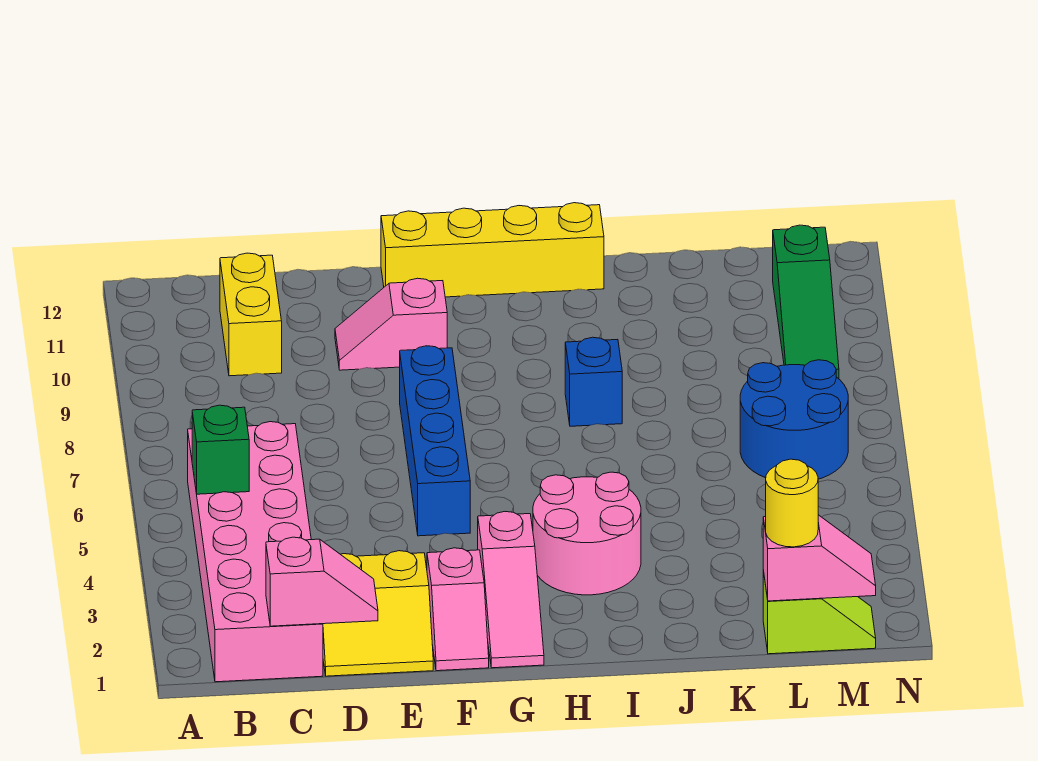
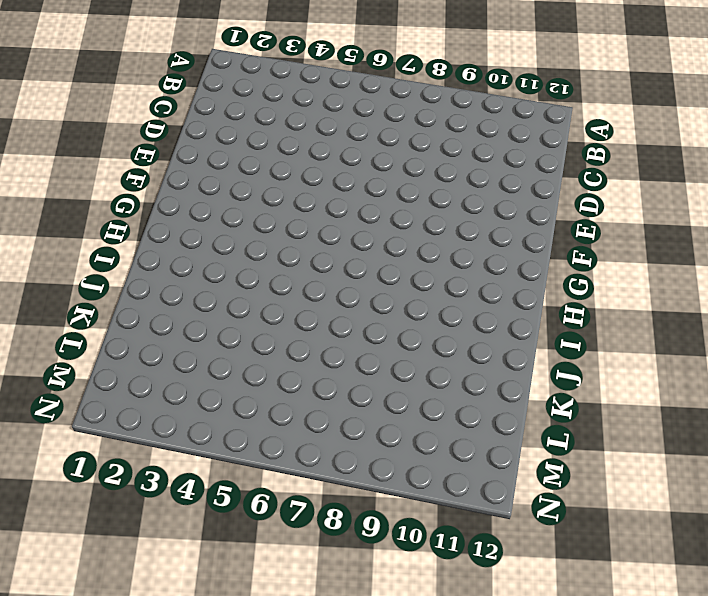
none -> pink brick B1:C6 level 1
none -> yellow brick C10:C11 level 1
none -> yellow slope D1:E2 level 1 top 2

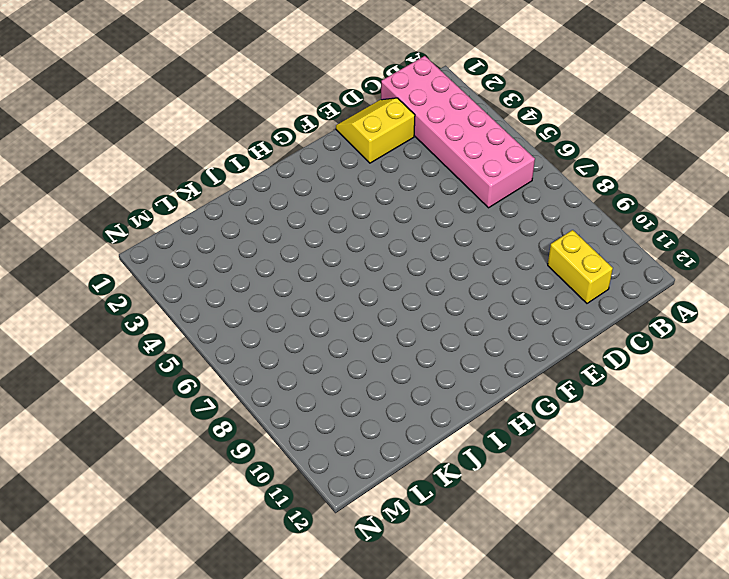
none -> pink slope E10:F10 level 1 top F
none -> pink slope F1:F2 level 1 top 2
none -> blue brick F5:F8 level 1

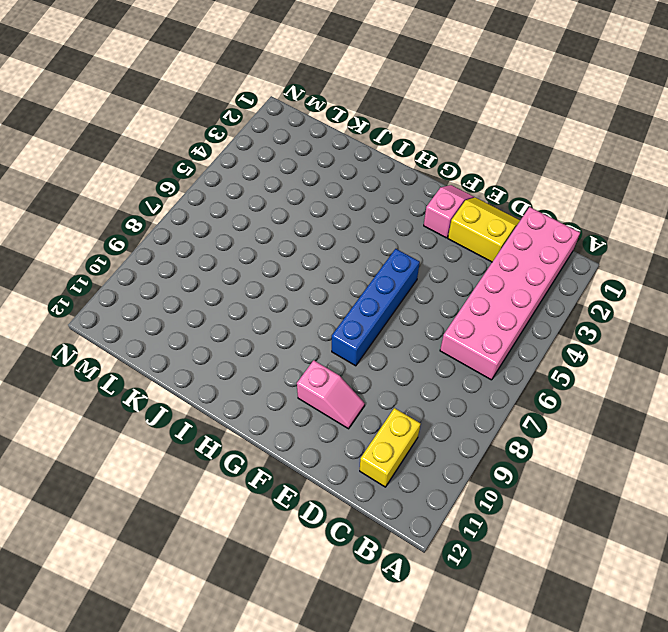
none -> yellow brick F12:I12 level 1
none -> pink slope G1:G3 level 1 top 3
none -> pink round brick H3:I4 level 1

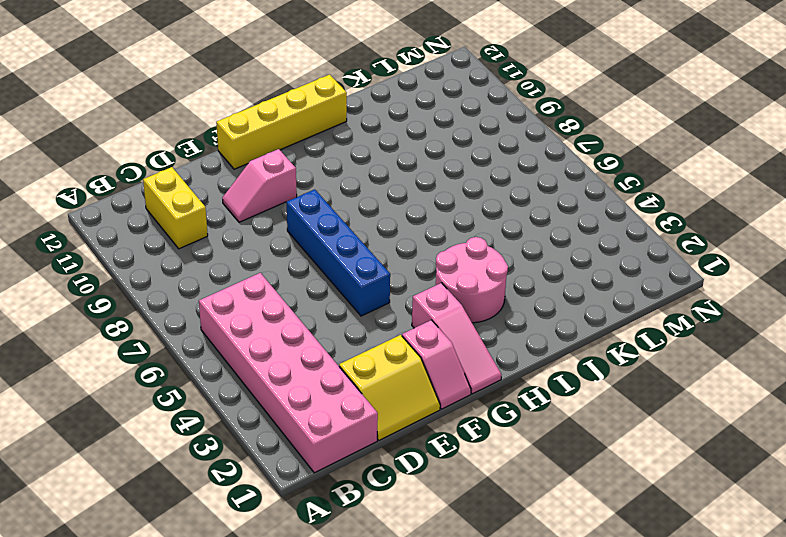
none -> blue brick I8 level 1
none -> lime slope L1:M1 level 1 top L
none -> blue round brick L6:M7 level 1

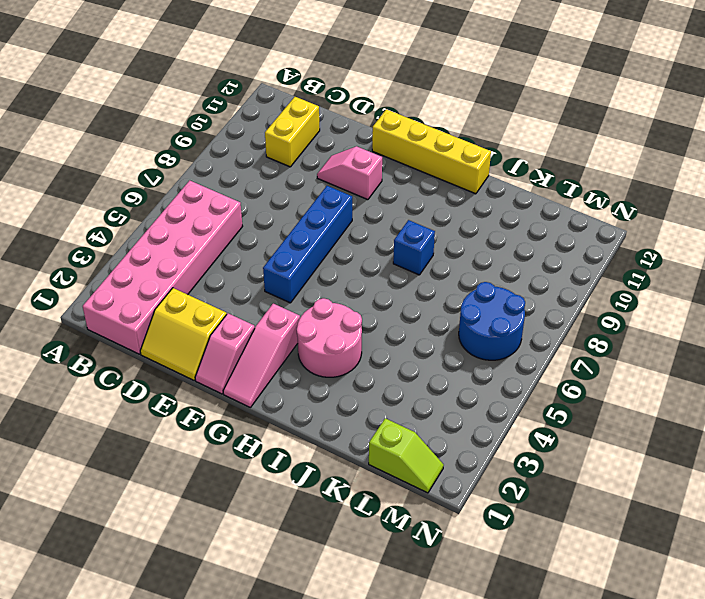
none -> green slope M9:M11 level 1 top 11
none -> green brick B5 level 2
none -> pink slope C1:D1 level 2 top C

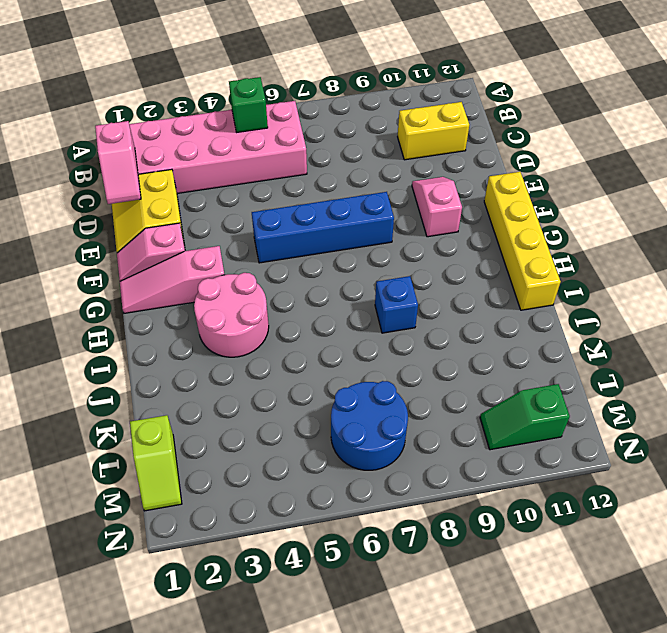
green slope M10:M11 level 1 top 11 -> green slope M9:M11 level 1 top 11
none -> pink slope L1:M1 level 2 top L
none -> yellow round brick L1 level 3

